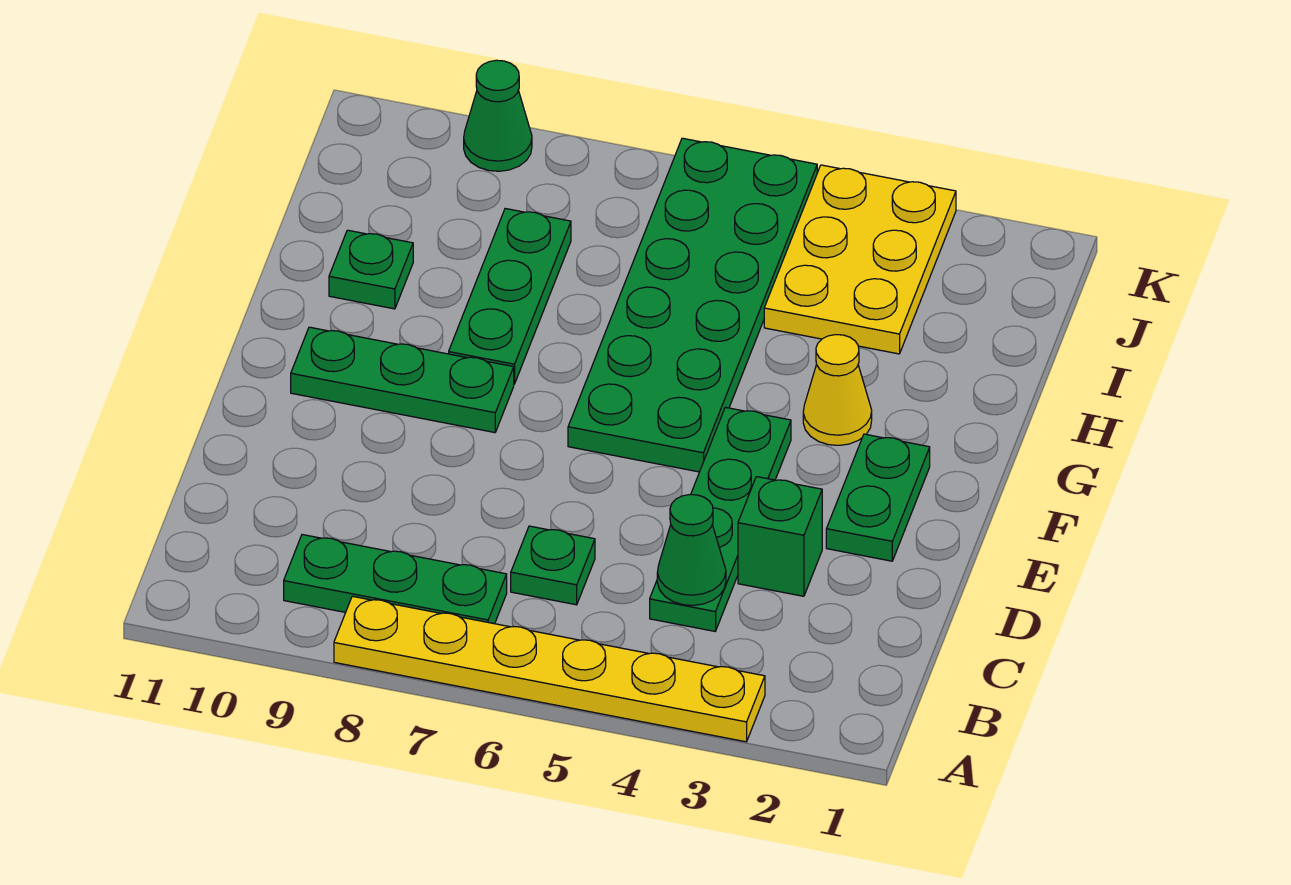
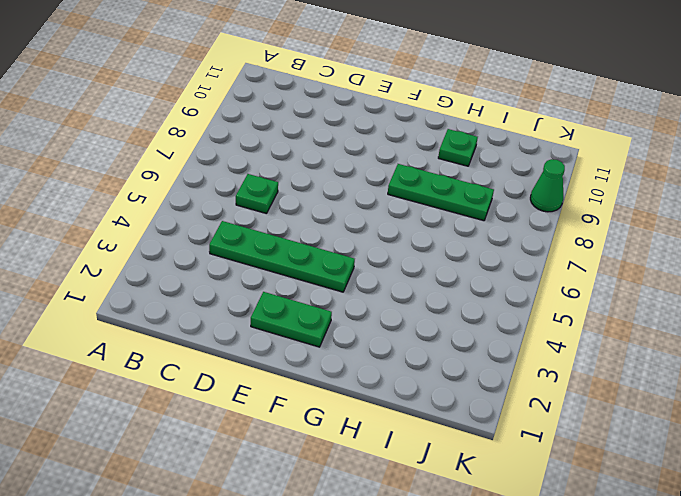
none -> yellow plate A3:A8 level 1
none -> green plate B7:B9 level 1
none -> green brick D3 level 1

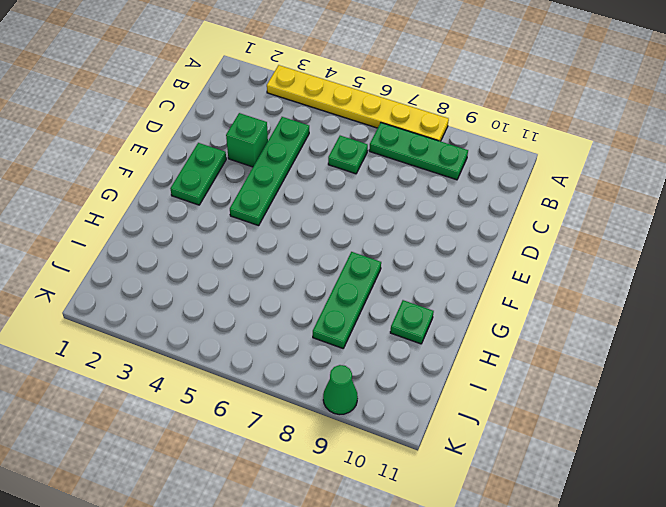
none -> green plate F5:K6 level 1
none -> green plate F8:F10 level 1
none -> yellow cone G3 level 1

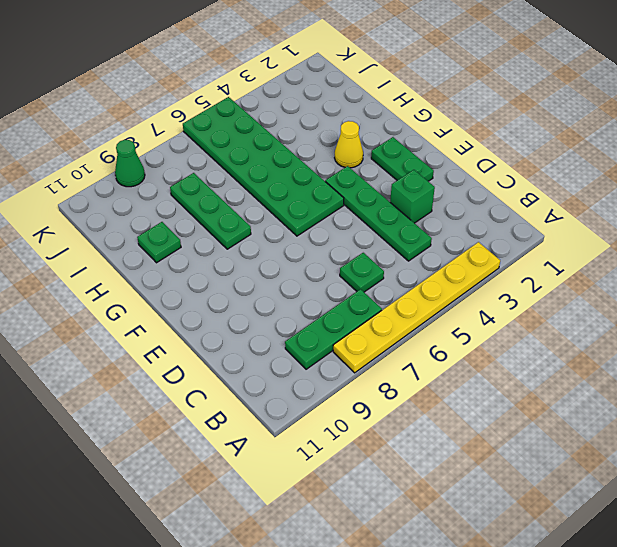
none -> green plate F8:F10 level 1
none -> yellow plate I3:K4 level 1
none -> green cone C4 level 2

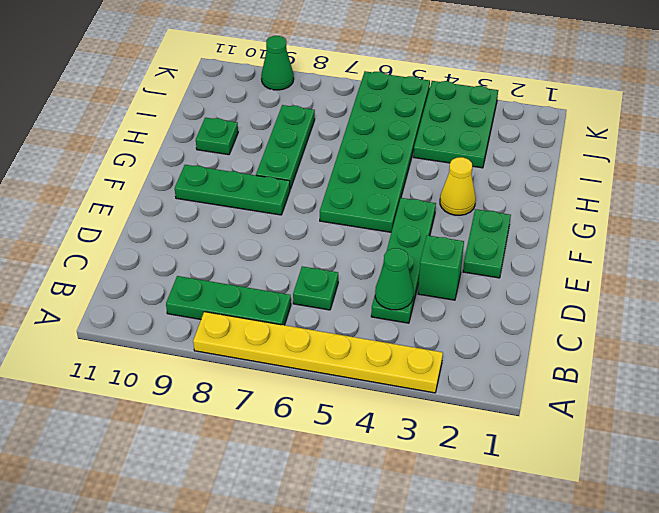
green plate I3:K4 level 1 -> yellow plate I3:K4 level 1

